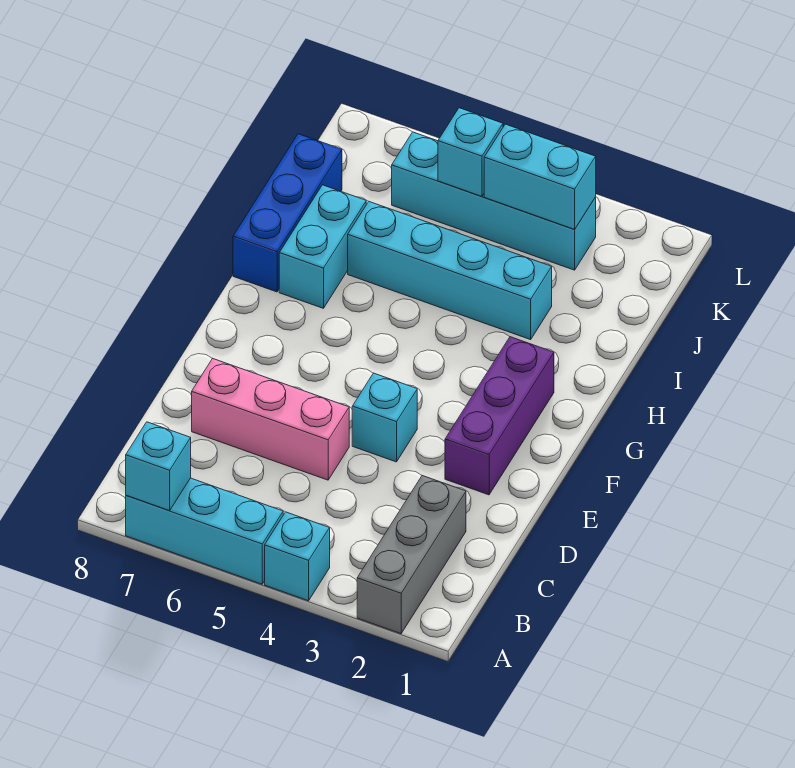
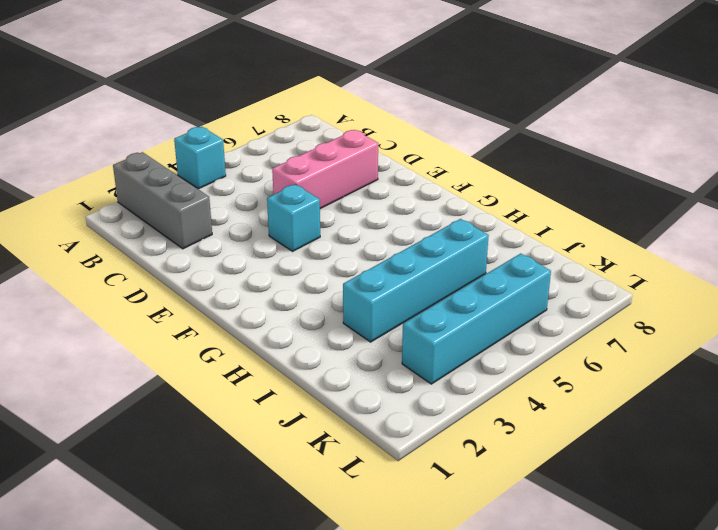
none -> cyan brick A5:A7 level 1
none -> purple brick E2:G2 level 1
none -> cyan brick H7:I7 level 1

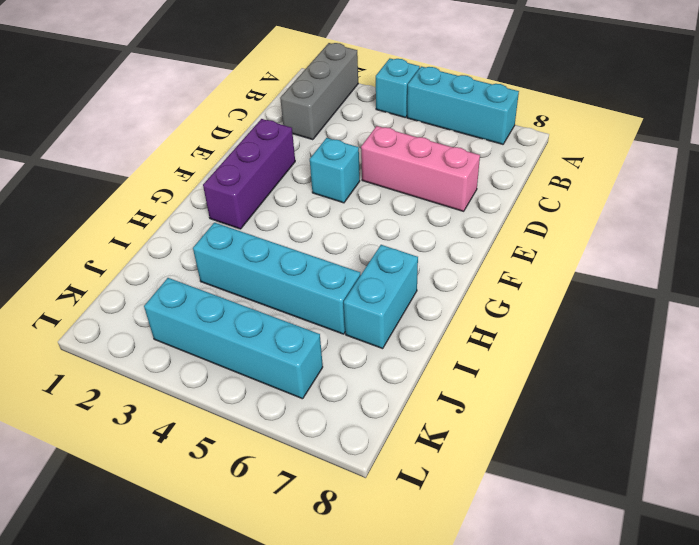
none -> blue brick H8:J8 level 1
none -> cyan brick A7 level 2
none -> cyan brick K3:K4 level 2

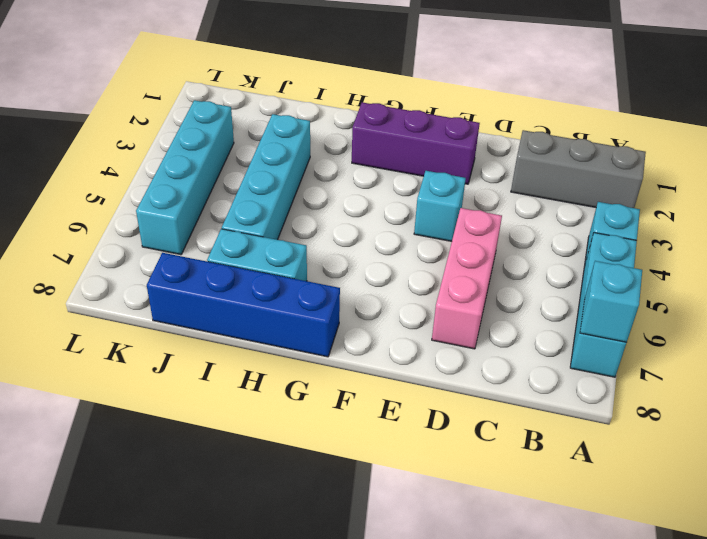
blue brick G8:J8 level 1 -> blue brick H8:J8 level 1
none -> cyan brick K3:K4 level 2
none -> cyan brick K5 level 2

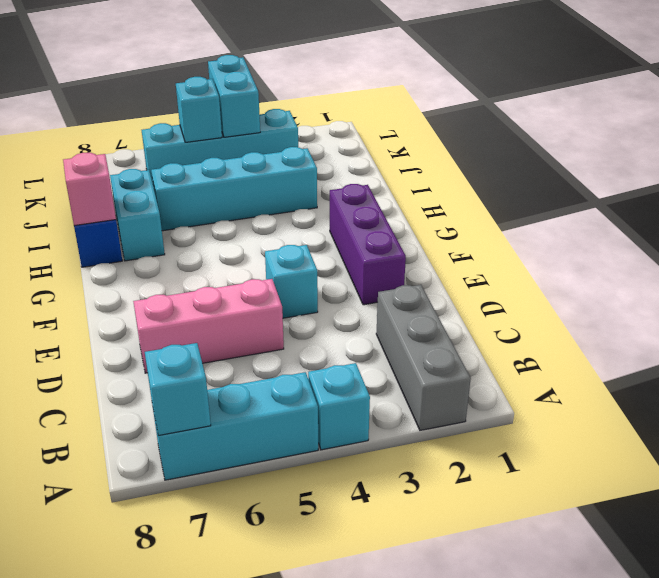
pink brick H8 level 2 -> none
cyan brick K4:L4 level 2 -> cyan brick K3:K4 level 2

